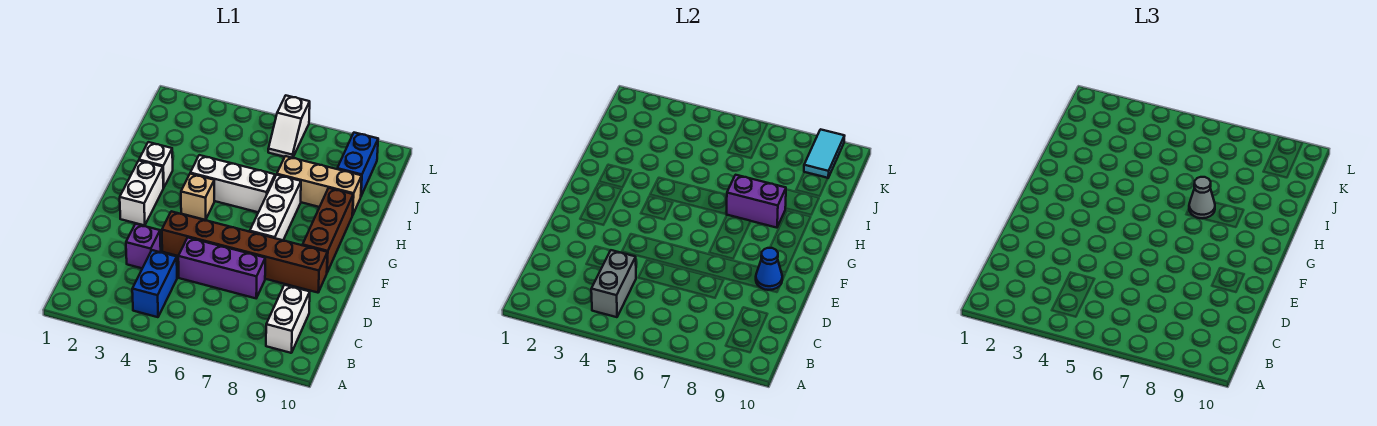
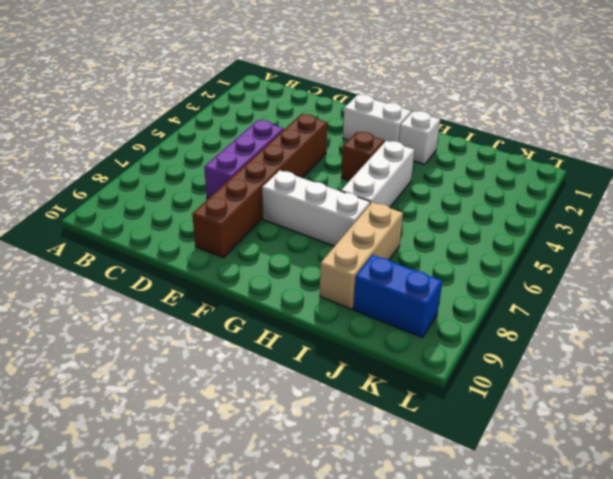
brown brick G4 level 1 -> tan brick G4 level 1
none -> blue brick B4:C4 level 1
none -> white brick B9:C9 level 1
none -> purple brick D3 level 1

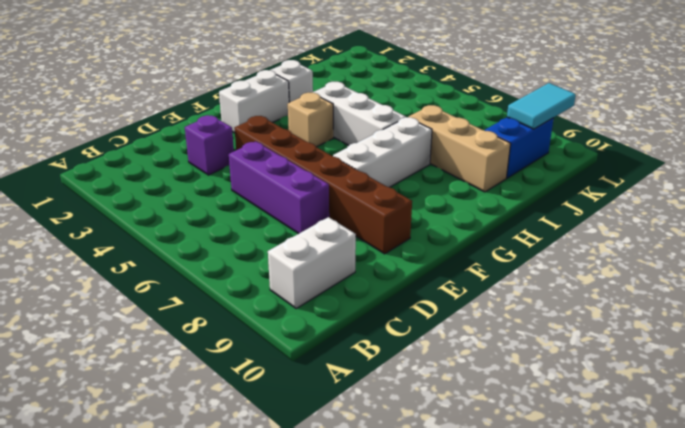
none -> blue brick B4:C4 level 1
none -> brown brick F9:H9 level 1
none -> white slope K6:L6 level 1 top L

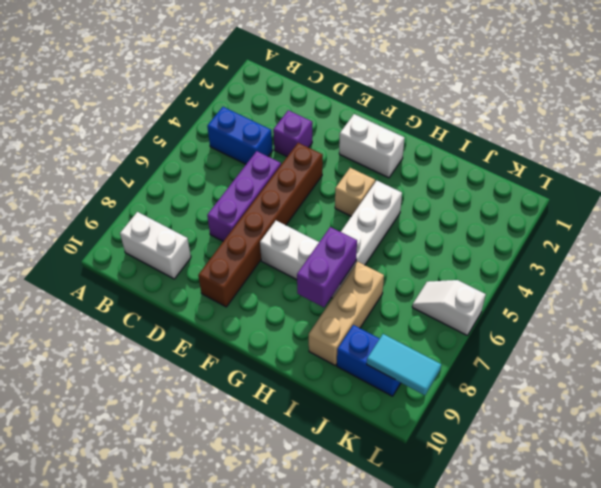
none -> brown brick F9:H9 level 1
none -> white brick H2 level 1
none -> grey brick B4:C4 level 2

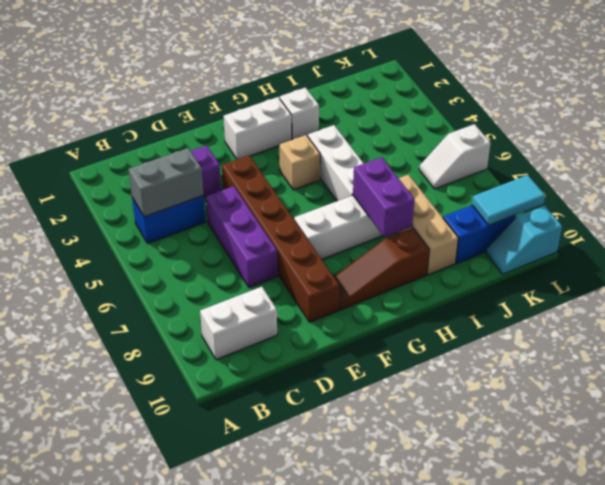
brown slope F9:H9 level 1 top H -> brown brick F9:H9 level 1
cyan slope K10:L10 level 1 top L -> none
none -> blue cone E9 level 2
none -> grey cone H7 level 3

